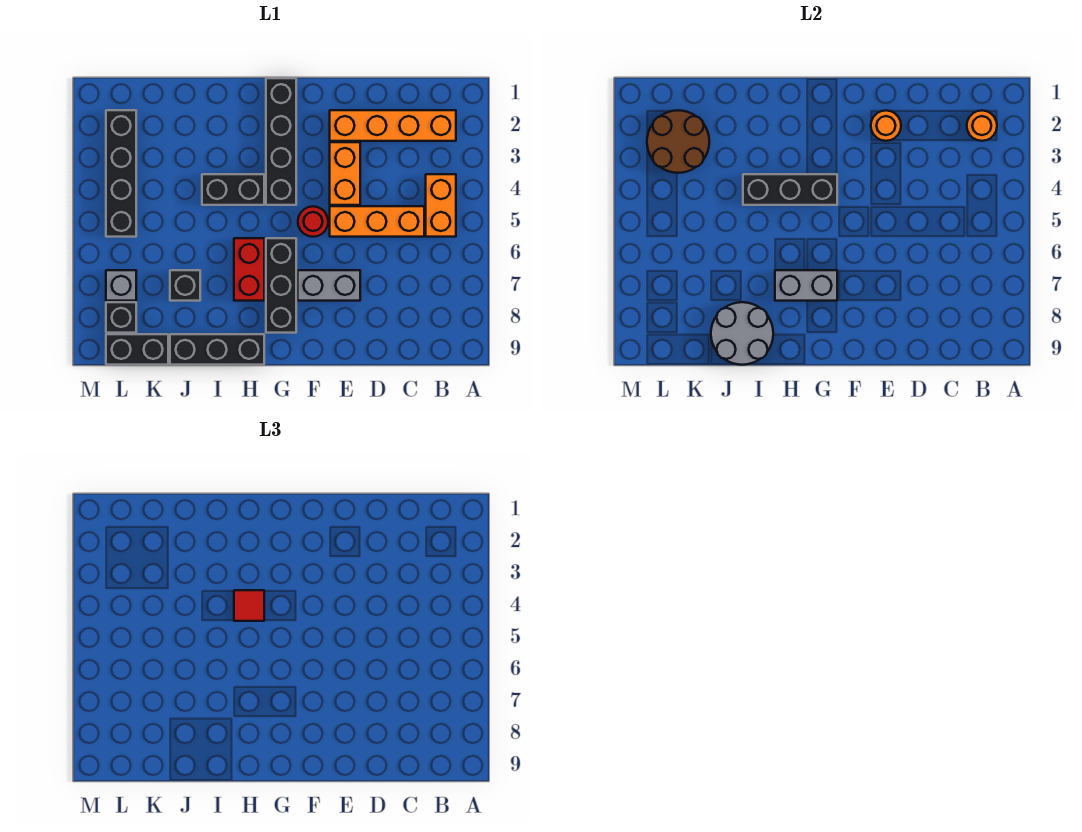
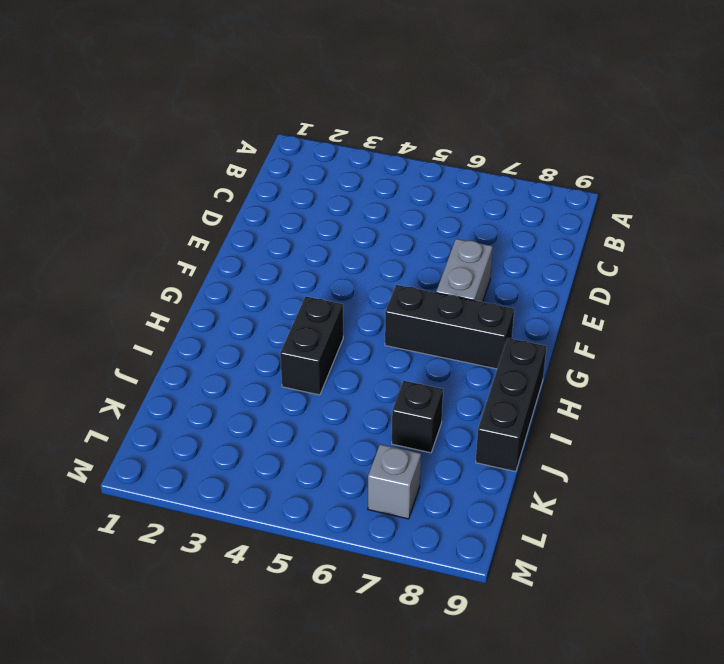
none -> orange brick B2:E2 level 1
none -> orange brick B4:B5 level 1
none -> orange brick C5:E5 level 1

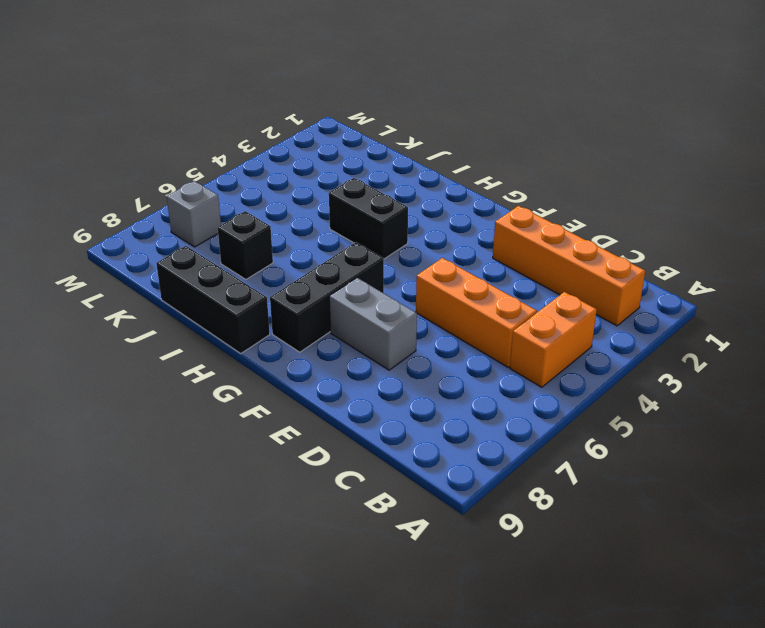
none -> orange brick E3:E4 level 1
none -> red round brick F5 level 1
none -> black brick G1:G4 level 1

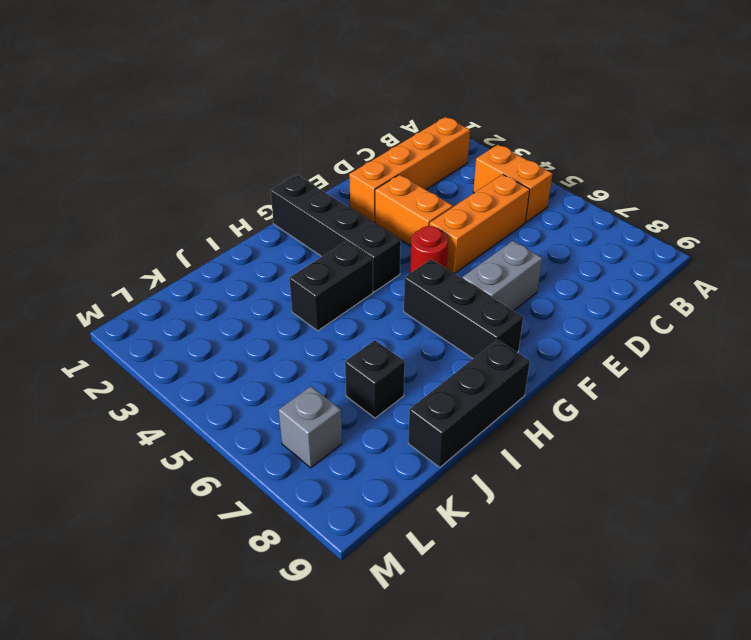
none -> red brick H6:H7 level 1
none -> black brick K9:L9 level 1
none -> black brick L2:L5 level 1

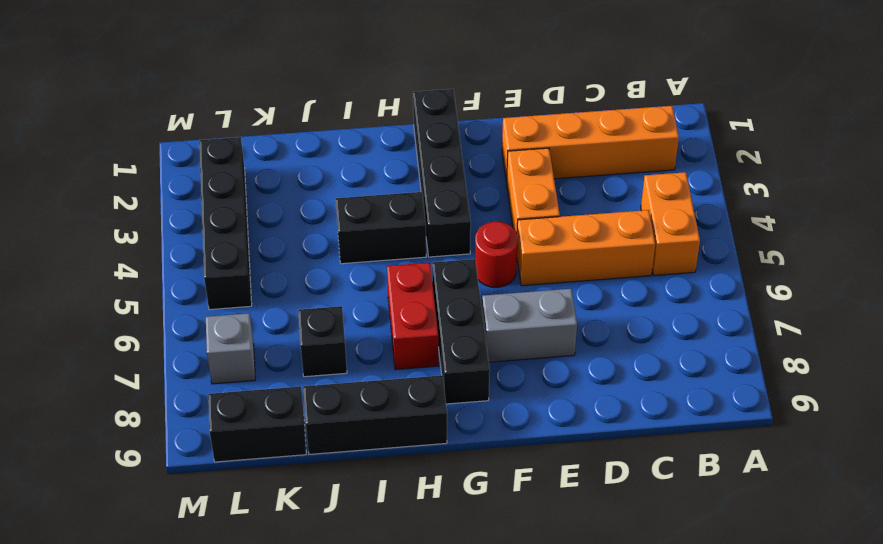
none -> black brick L8 level 1
none -> orange round brick B2 level 2
none -> orange round brick E2 level 2

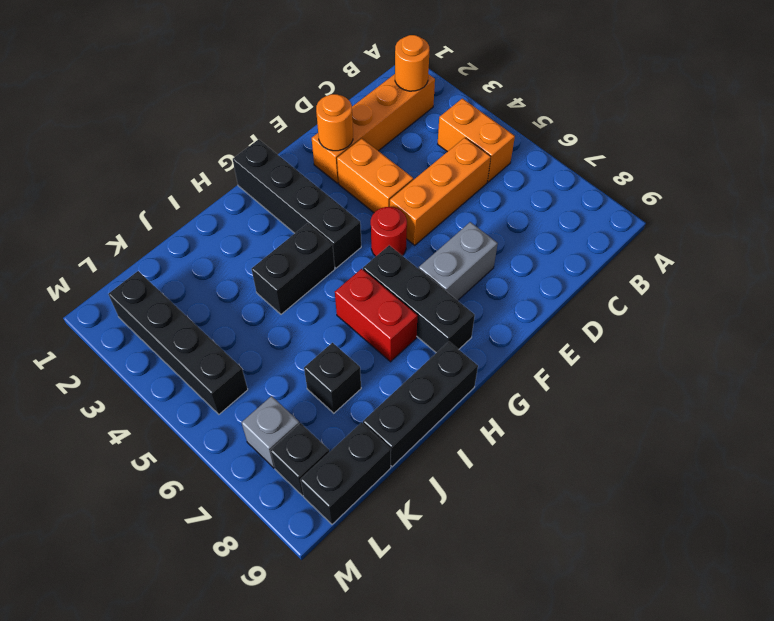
none -> black brick G4:I4 level 2
none -> grey brick G7:H7 level 2
none -> grey round brick I8:J9 level 2

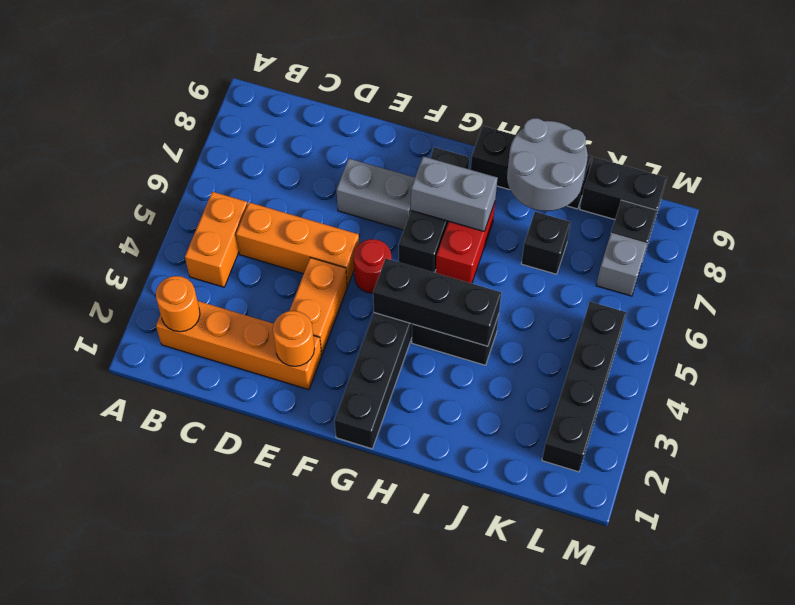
none -> brown round brick K2:L3 level 2
none -> red tile H4 level 3

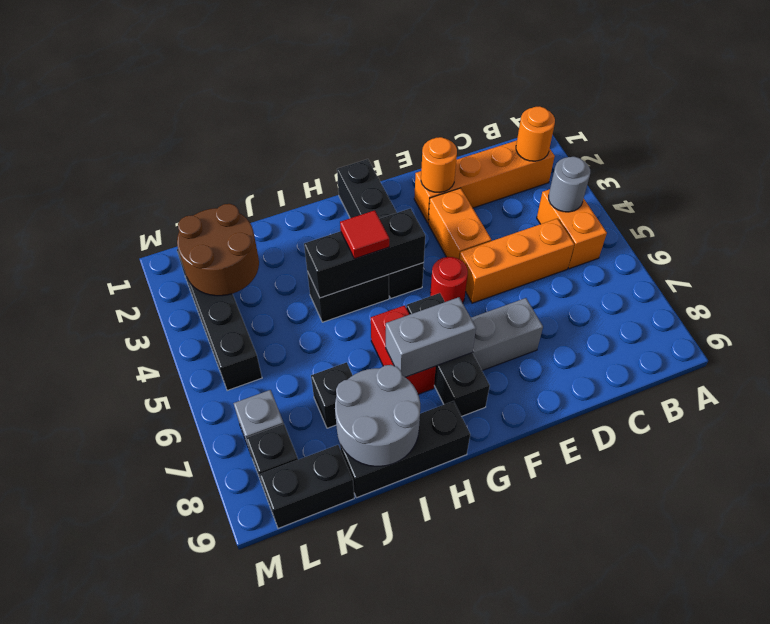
grey round brick B4 level 2 -> none

